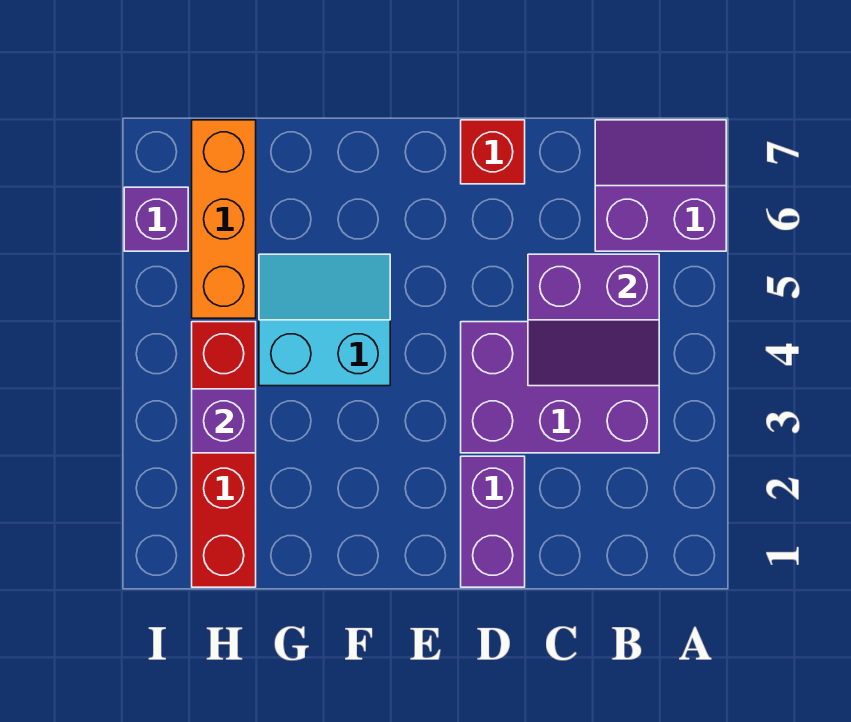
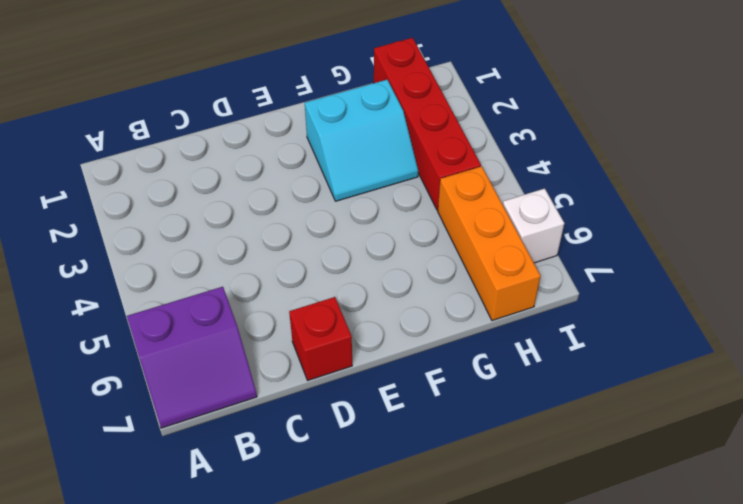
cyan slope F2:G3 level 1 top 2 -> cyan slope F4:G5 level 1 top 4
white brick I6 level 1 -> purple brick I6 level 1
none -> purple brick B3:D4 level 1
none -> purple brick D1:D2 level 1

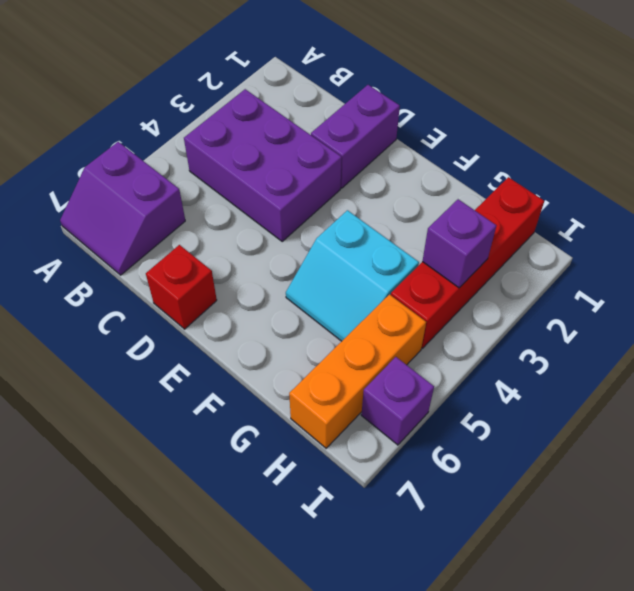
none -> purple slope B4:C5 level 2 top 5

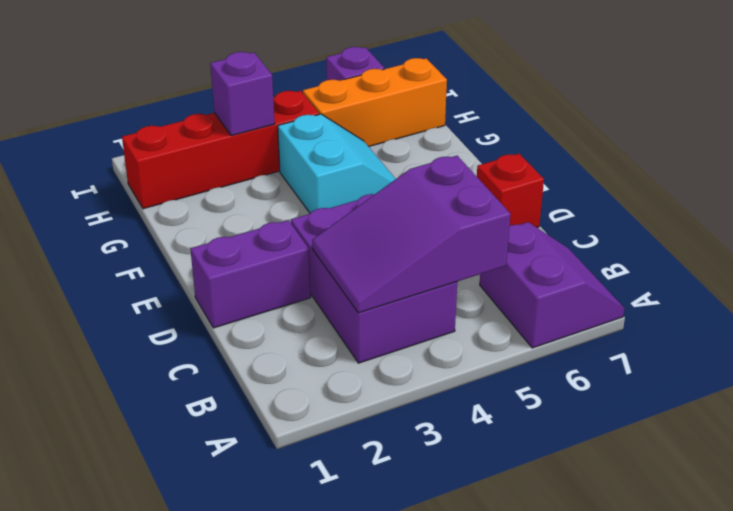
purple slope B3:C5 level 2 top 5 -> purple slope B4:C5 level 2 top 5

